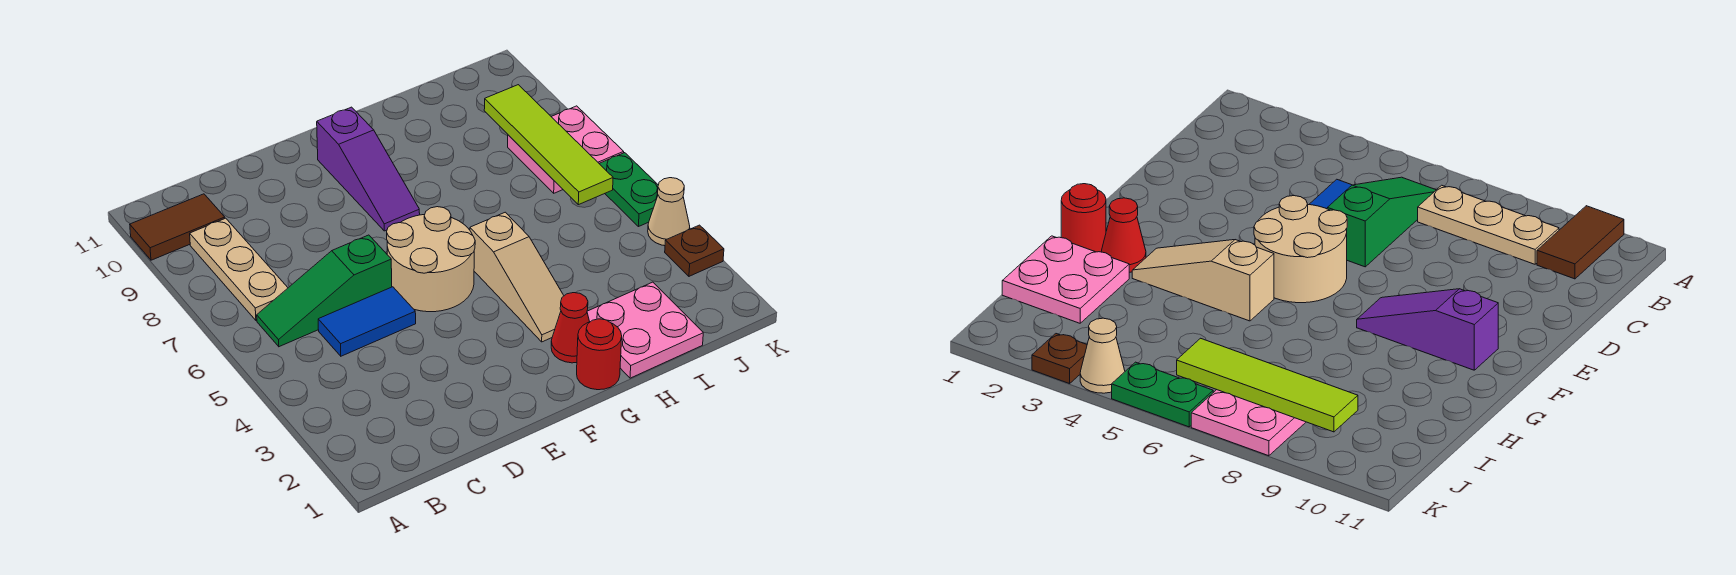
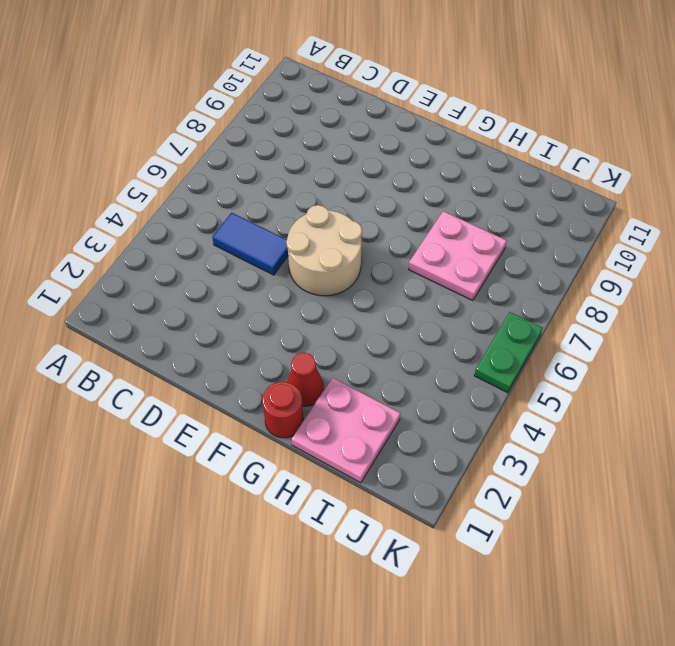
pink plate H7:I8 level 1 -> pink plate J7:K8 level 1
none -> brown tile A10:B10 level 1
none -> green slope B6:D6 level 1 top D
none -> tan plate B7:B9 level 1

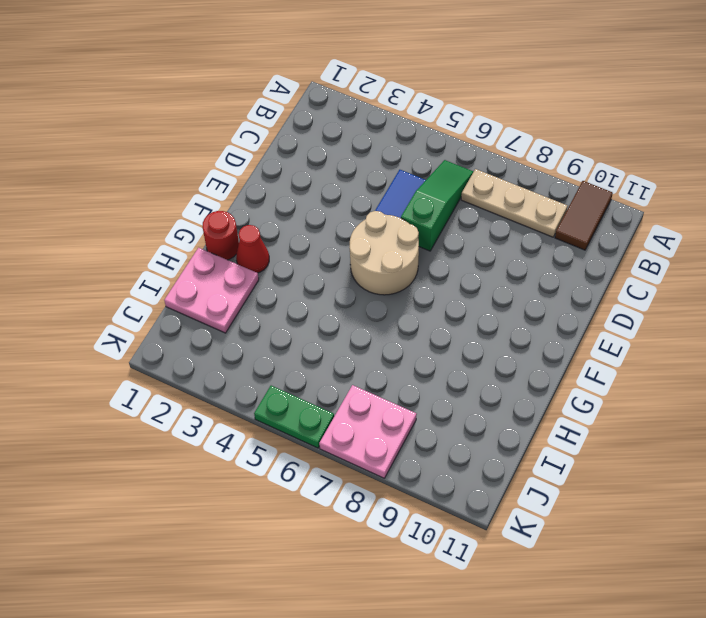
none -> purple slope F8:F10 level 1 top 10
none -> tan slope G3:G5 level 1 top 5
none -> brown plate K3 level 1

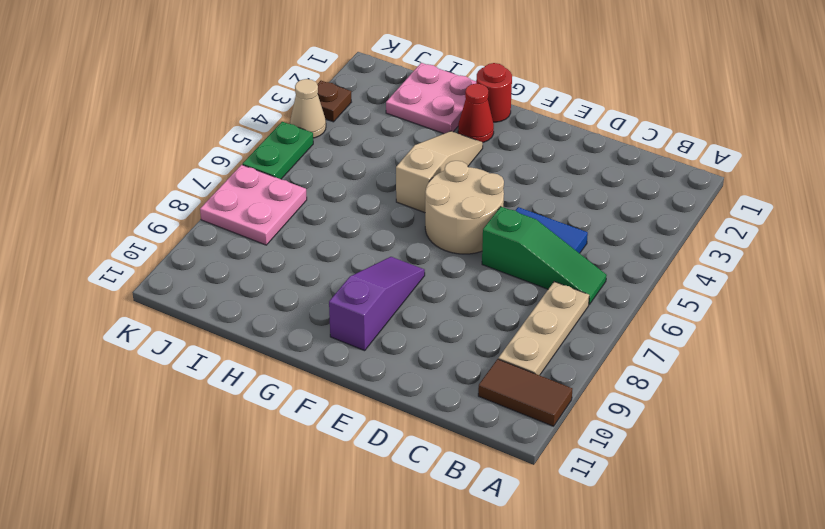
none -> lime tile J6:J9 level 2

